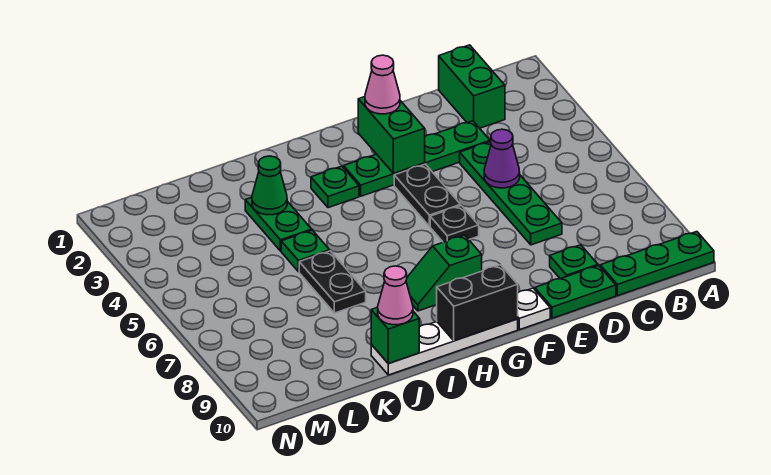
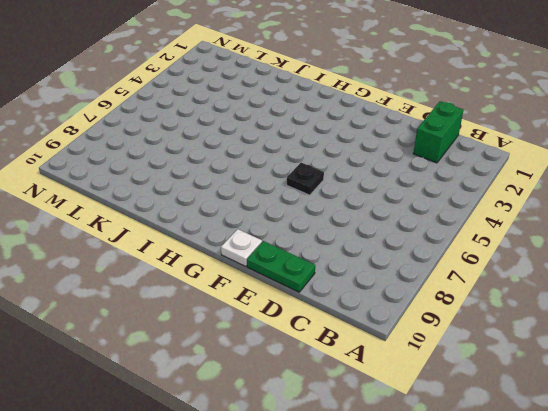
none -> green plate A10:C10 level 1
none -> green plate D3:G3 level 1
none -> green plate D4:D7 level 1

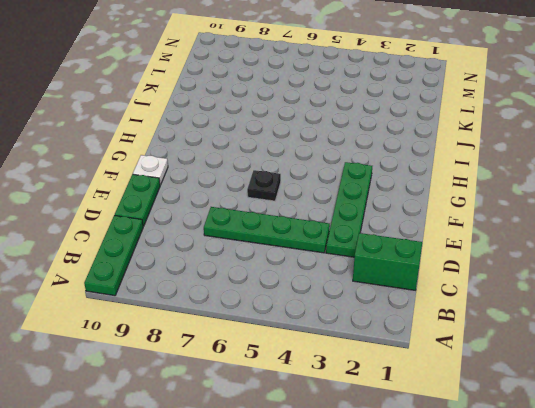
none -> green plate D9 level 1
none -> black plate F4:F5 level 1
none -> green slope G8:H8 level 1 top G

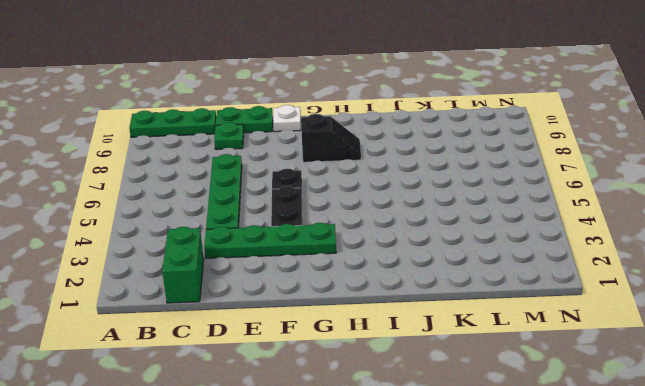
black slope G8:H8 level 1 top G -> green slope G8:H8 level 1 top G
none -> white plate G10:J10 level 1
none -> green plate H3 level 1
none -> green plate J3:J4 level 1

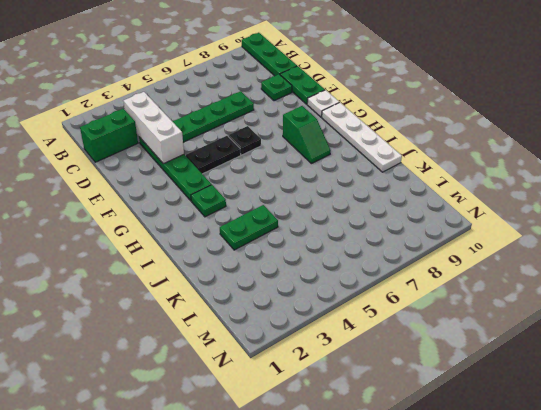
white brick C3:E3 level 2 -> none
none -> green plate J5 level 1
none -> black plate J6:J7 level 1
none -> purple cone D5 level 2

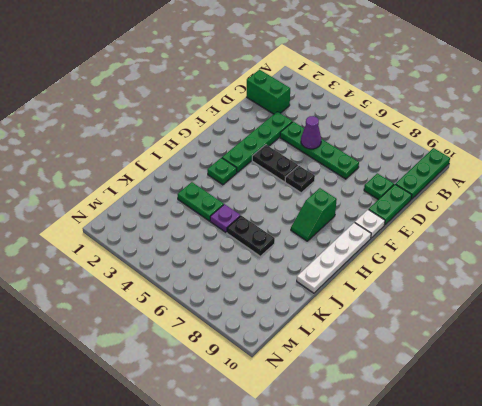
purple plate J5 level 1 -> green plate J5 level 1
none -> green brick F2:F3 level 2
none -> black brick G10:H10 level 2
none -> green cone J3 level 2

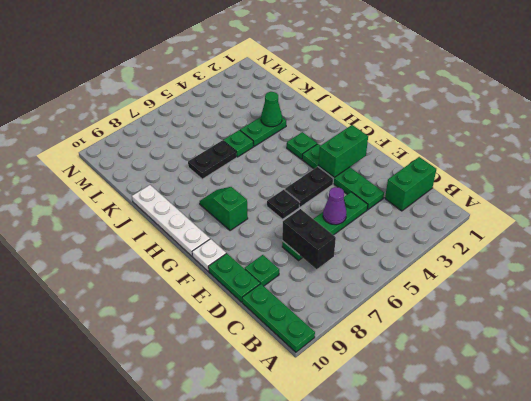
black brick C7:D7 level 2 -> black brick G10:H10 level 2
none -> green brick J10 level 2
none -> pink cone F2 level 3
none -> pink cone J10 level 3

